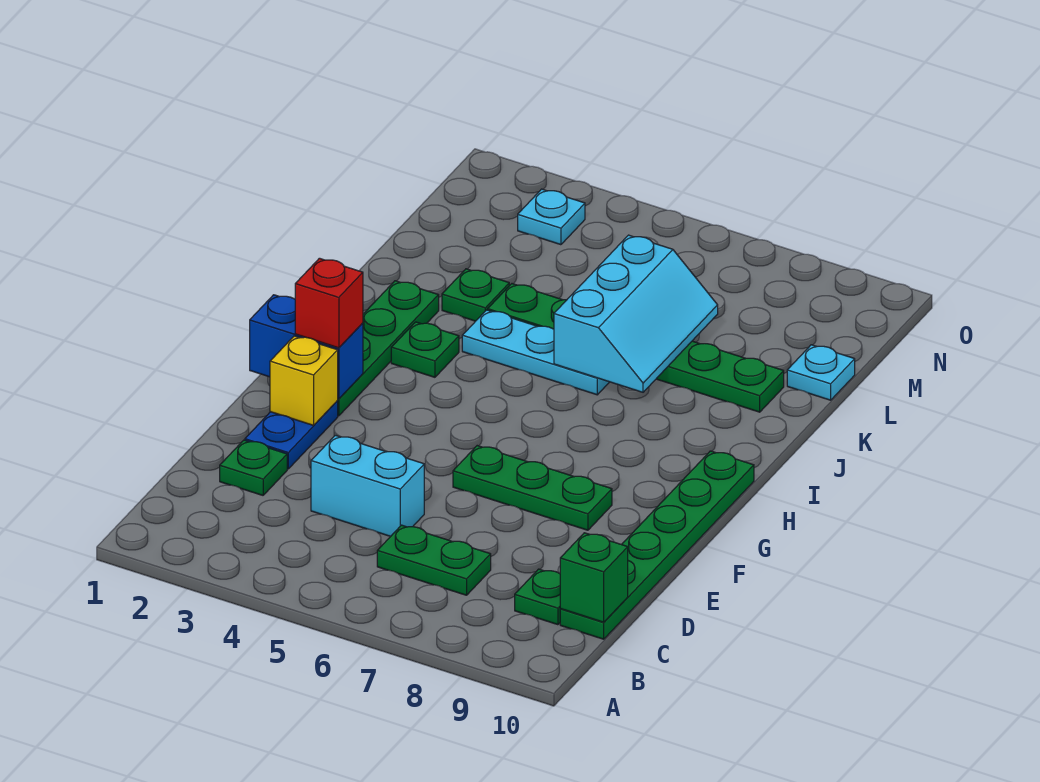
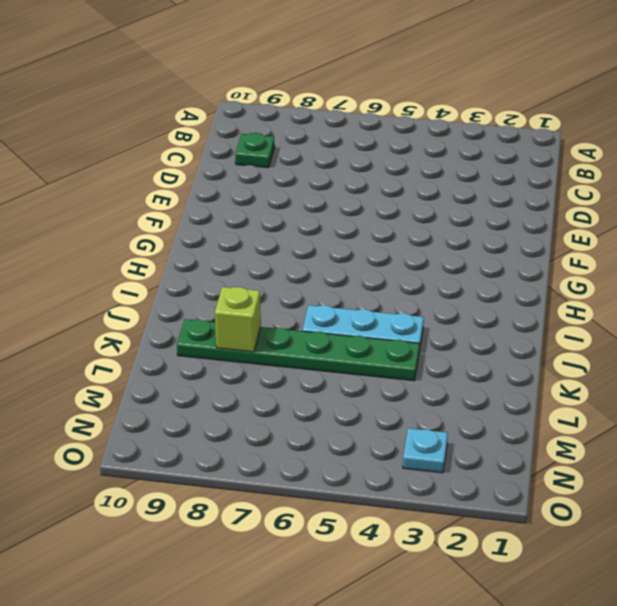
lime brick K8 level 2 -> none
none -> green plate C6:C7 level 1
none -> green plate C10:H10 level 1
none -> green plate D2 level 1

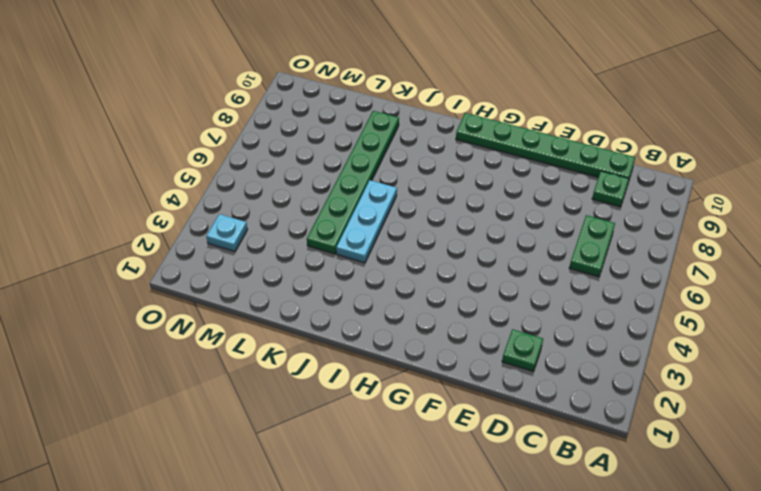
none -> cyan brick D4:D5 level 1
none -> blue plate E2:F2 level 1
none -> green plate F6:F8 level 1

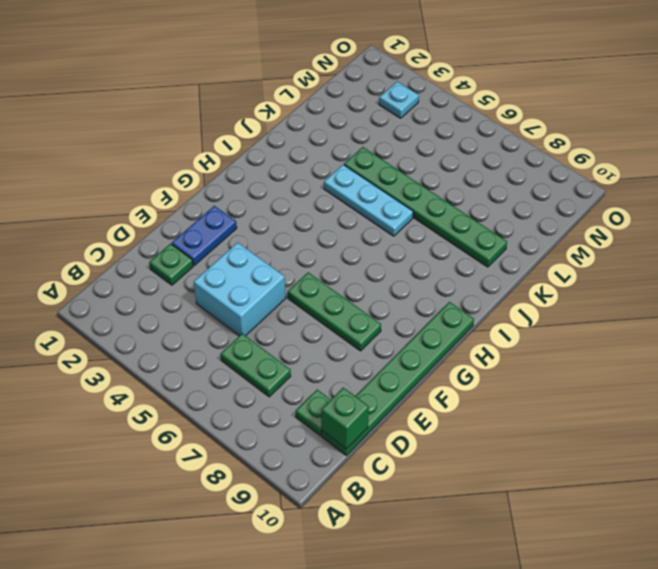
cyan brick D4:E5 level 1 -> cyan brick D4:D5 level 1
none -> green plate G2:J2 level 1
none -> green plate I3 level 1
none -> green plate K3 level 1

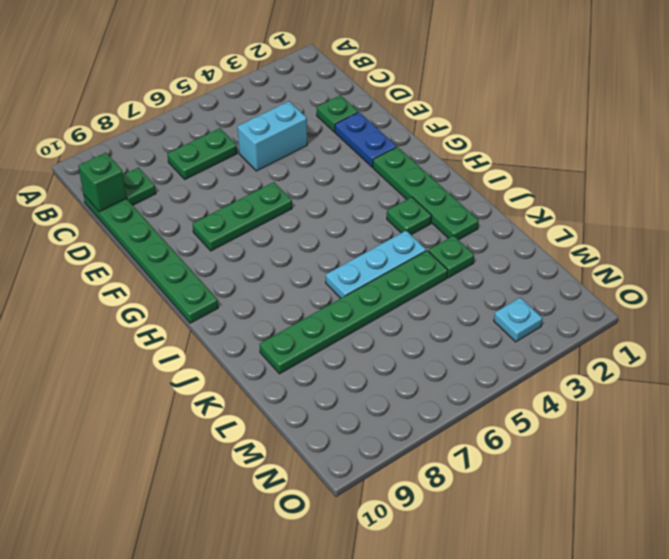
none -> cyan plate L10 level 1
none -> yellow brick F2 level 2
none -> blue brick G1:G2 level 2

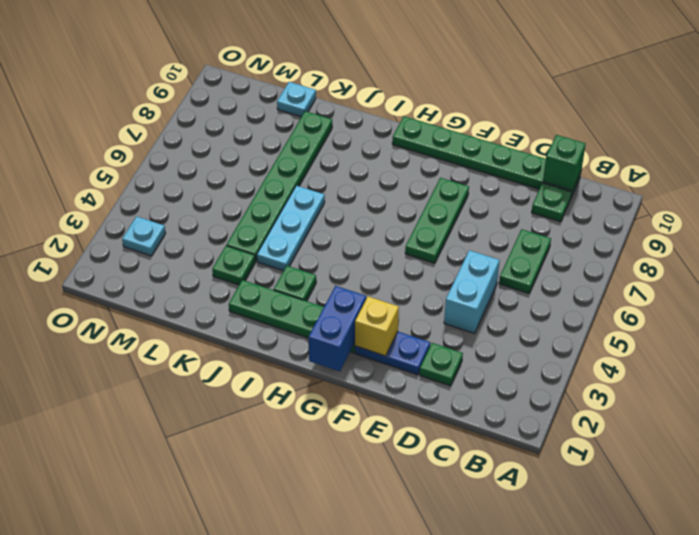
none -> cyan slope J6:L7 level 2 top 6
none -> red brick G2 level 3

